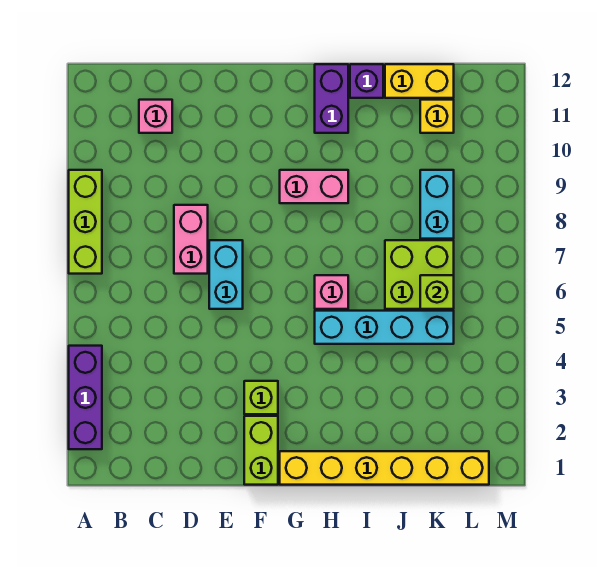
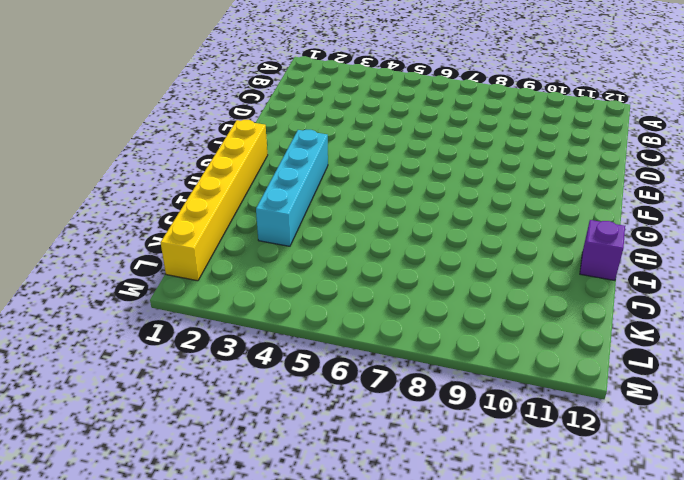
cyan brick G3:J3 level 1 -> cyan brick H5:K5 level 1
none -> purple brick A2:A4 level 1
none -> lime brick A7:A9 level 1
none -> pink brick C11 level 1

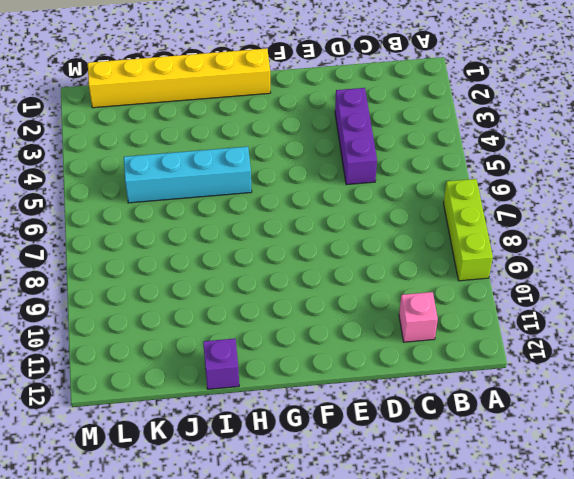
purple brick D3:D5 level 1 -> purple brick A2:A4 level 1
none -> pink brick D7:D8 level 1
none -> cyan brick E6:E7 level 1
none -> lime brick F1:F2 level 1

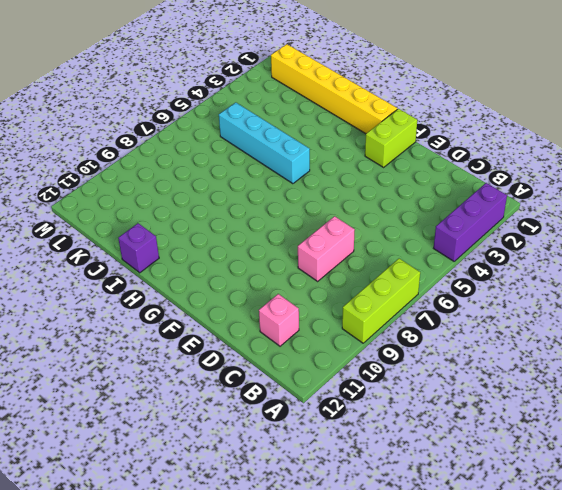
none -> cyan brick E6:E7 level 1
none -> lime brick F3 level 1
none -> pink brick G9:H9 level 1

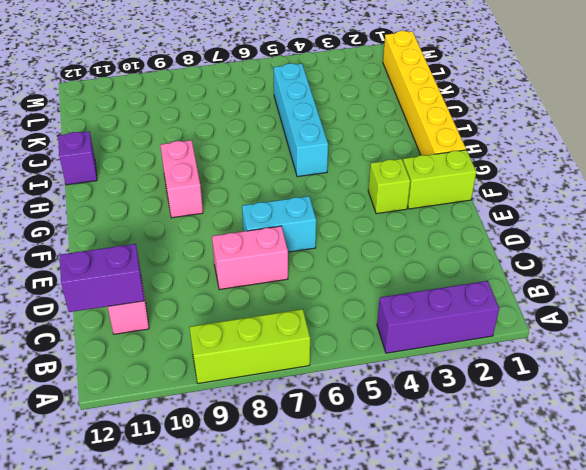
purple brick C11:C12 level 2 -> purple brick H11:H12 level 1
none -> pink brick H6 level 1
none -> lime brick J6:K7 level 1
none -> yellow brick J12:K12 level 1

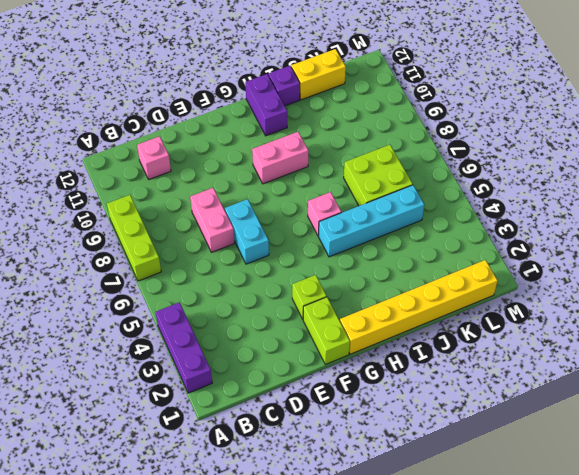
none -> cyan brick K8:K9 level 1
none -> yellow brick K11 level 1
none -> lime brick K6 level 2

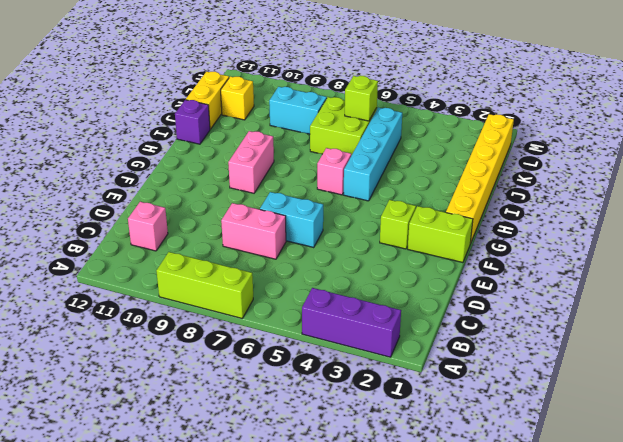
none -> purple brick H11:H12 level 1

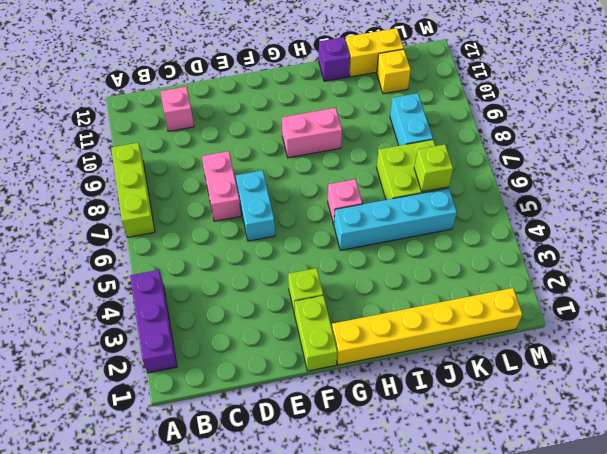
none -> purple brick H11:H12 level 1

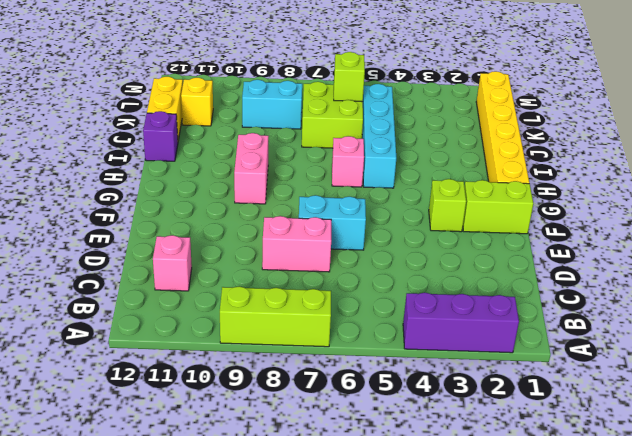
none -> purple brick H11:H12 level 1

